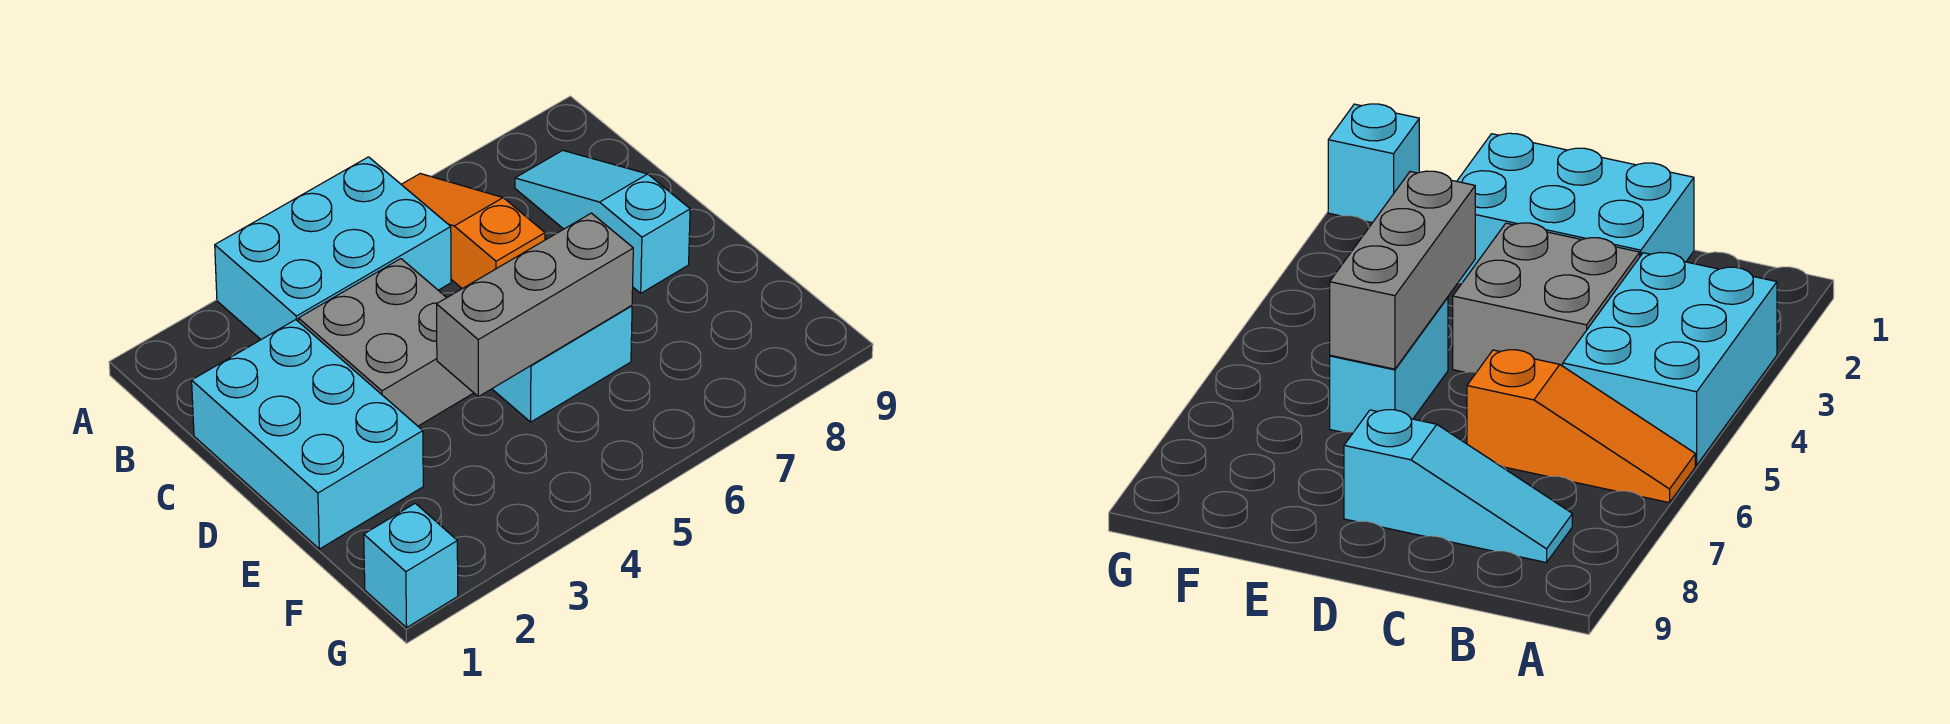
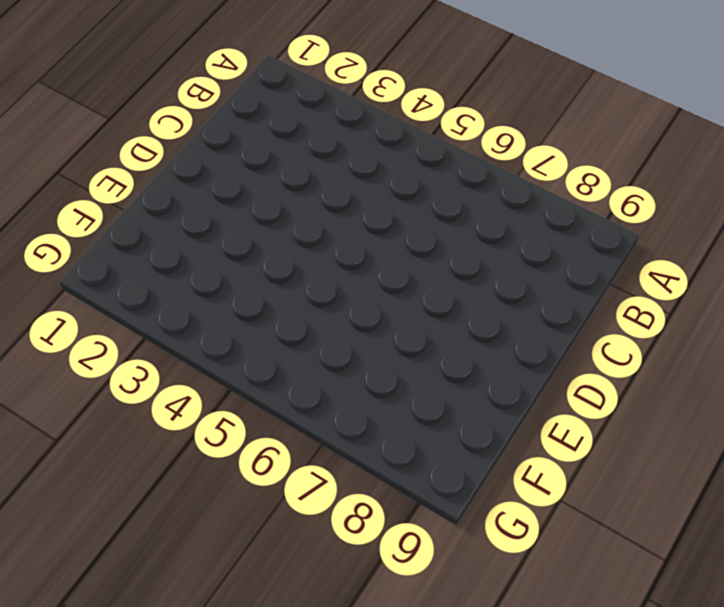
none -> cyan brick A3:B5 level 1
none -> orange slope A6:C6 level 1 top C

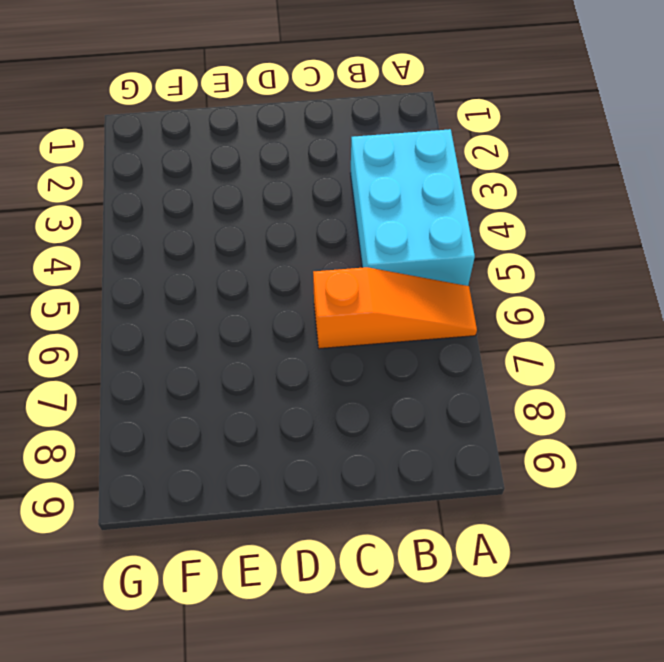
none -> cyan slope B8:D8 level 1 top D
none -> cyan brick C1:E2 level 1

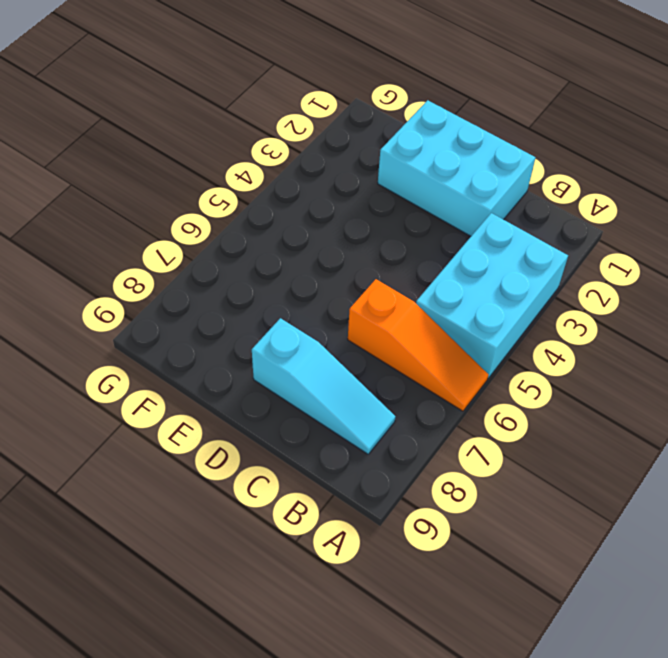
none -> grey brick C3:D4 level 1
none -> cyan brick E5:E6 level 1

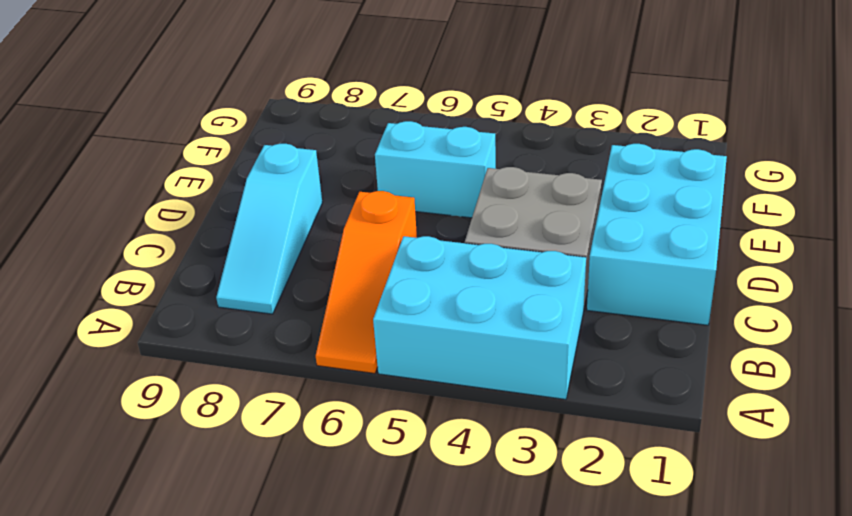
none -> cyan brick G1 level 1
none -> grey brick E4:E6 level 2

